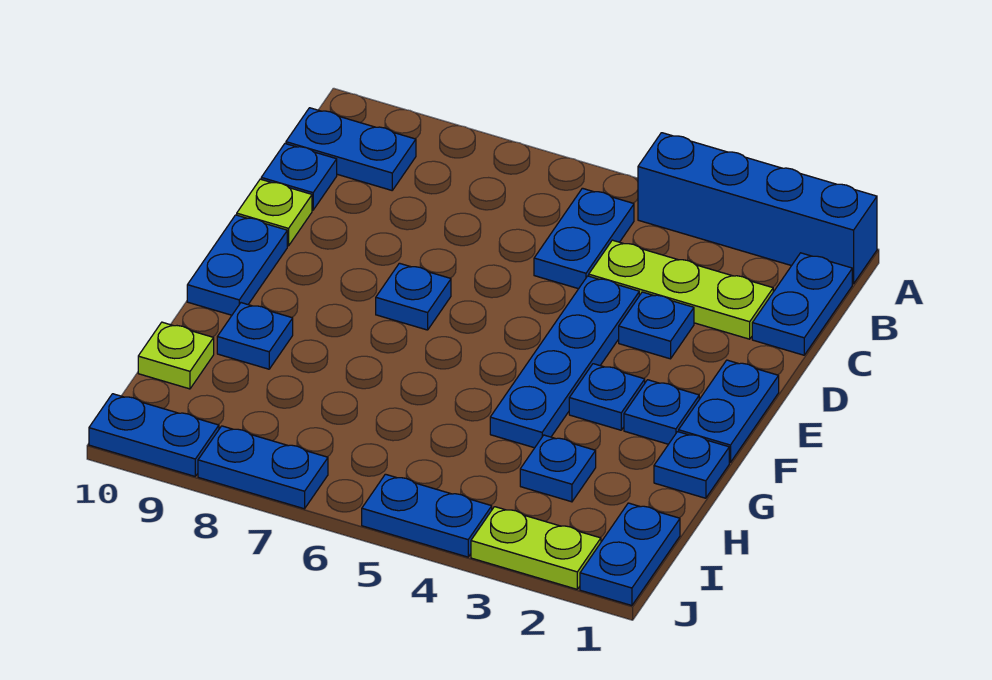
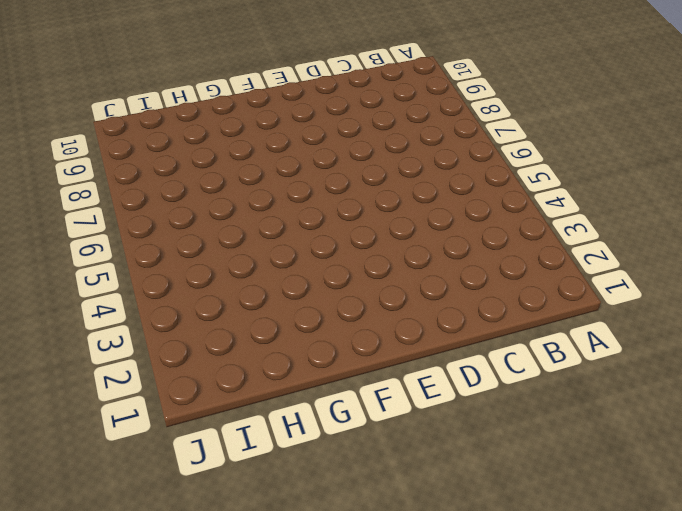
none -> blue brick A1:A4 level 1
none -> blue plate B1:C1 level 1
none -> blue plate B5:C5 level 1

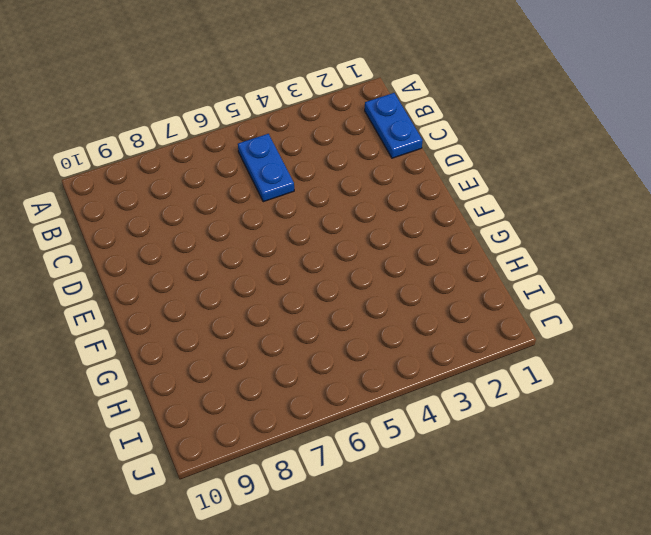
none -> blue brick A1:A4 level 1
none -> blue plate B9:B10 level 1
none -> lime plate C2:C4 level 1

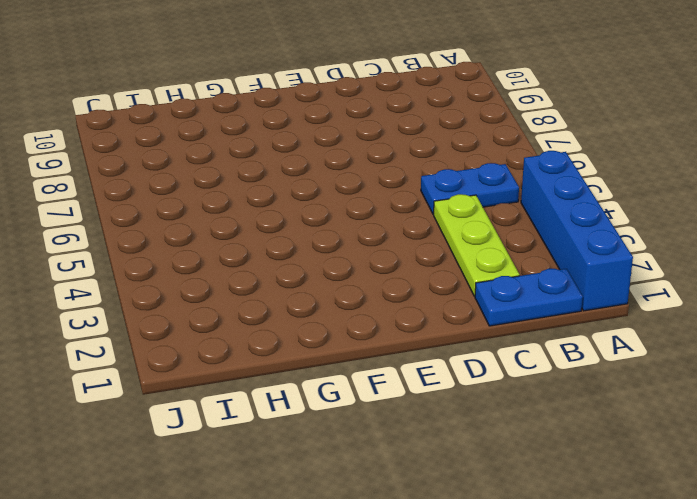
none -> blue plate B9:B10 level 1
none -> blue plate C10 level 1
none -> blue plate D3 level 1

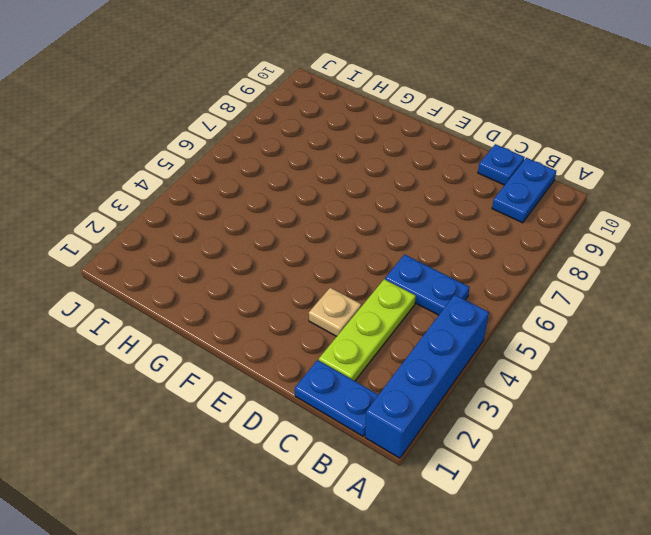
tan plate D3 level 1 -> blue plate D3 level 1
none -> blue plate D4:G4 level 1
none -> lime plate D10 level 1
none -> blue plate E1:F1 level 1

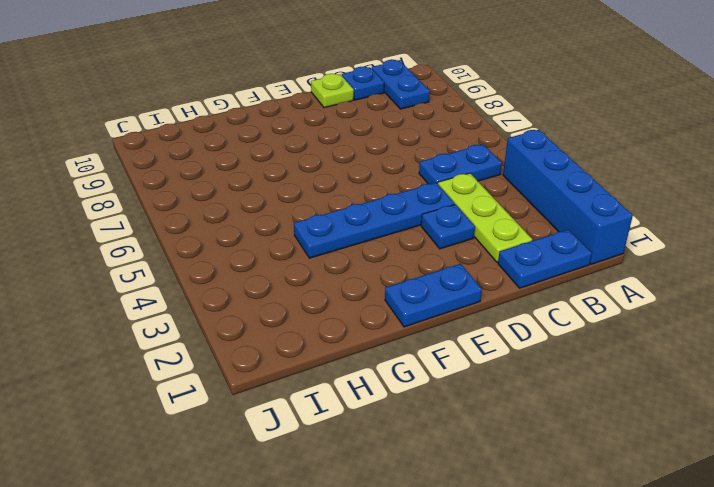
none -> blue plate E7 level 1
none -> blue plate E10:F10 level 1
none -> blue plate F2 level 1

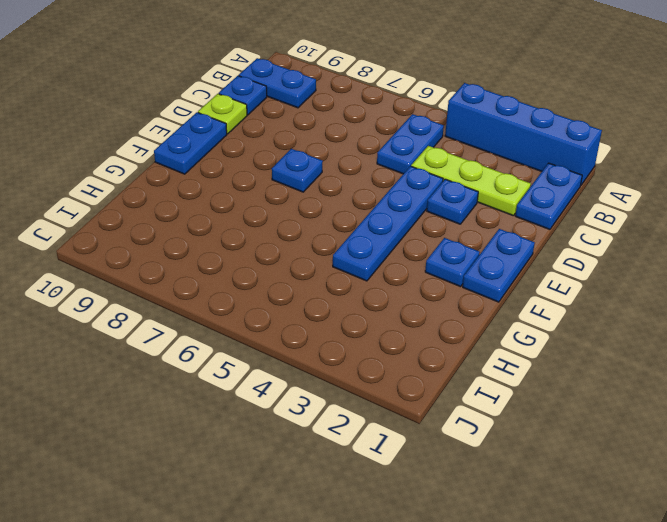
none -> blue plate F3 level 1
none -> blue plate G1 level 1
none -> blue plate G9 level 1

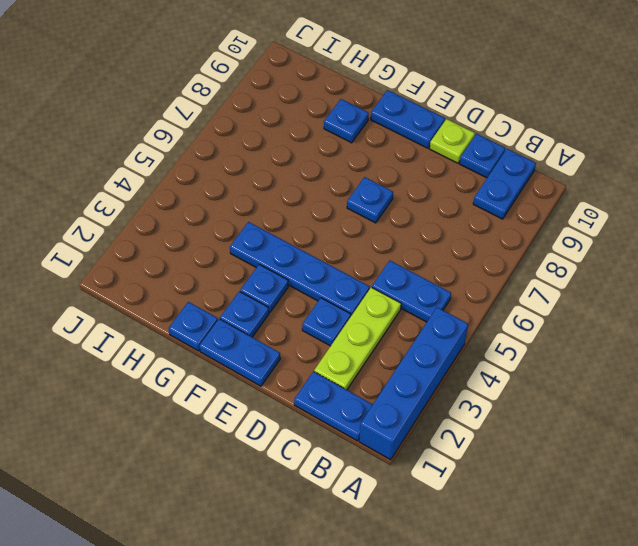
none -> blue plate H3 level 1
none -> lime plate H10 level 1
none -> blue plate I1:J1 level 1

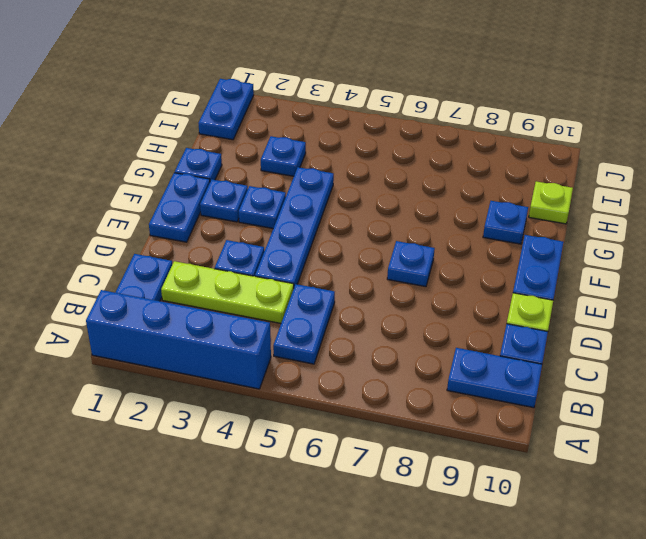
none -> lime plate J2:J3 level 1
none -> blue plate J4:J5 level 1
none -> blue plate J7:J8 level 1

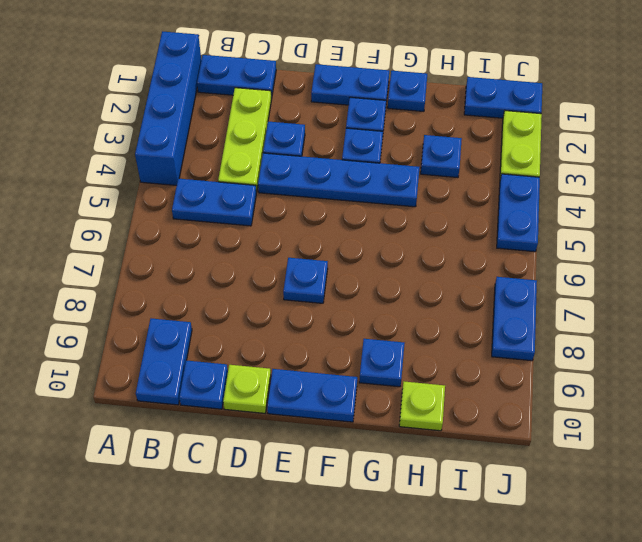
none -> blue plate J9:J10 level 1

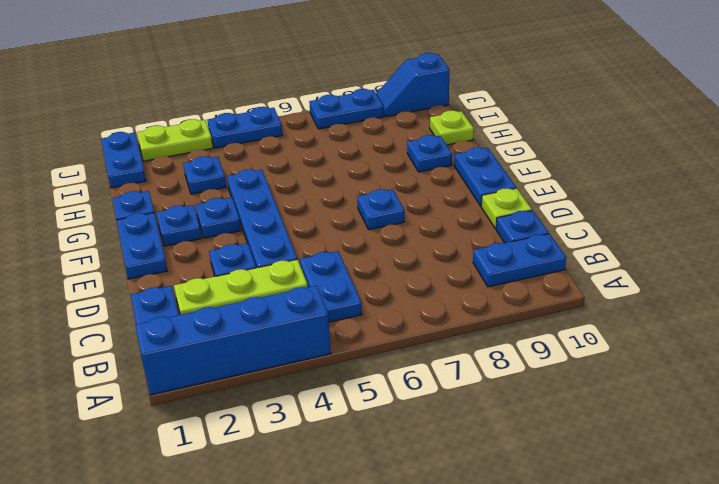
blue slope J9:J10 level 1 top 10 -> blue plate J9:J10 level 1

